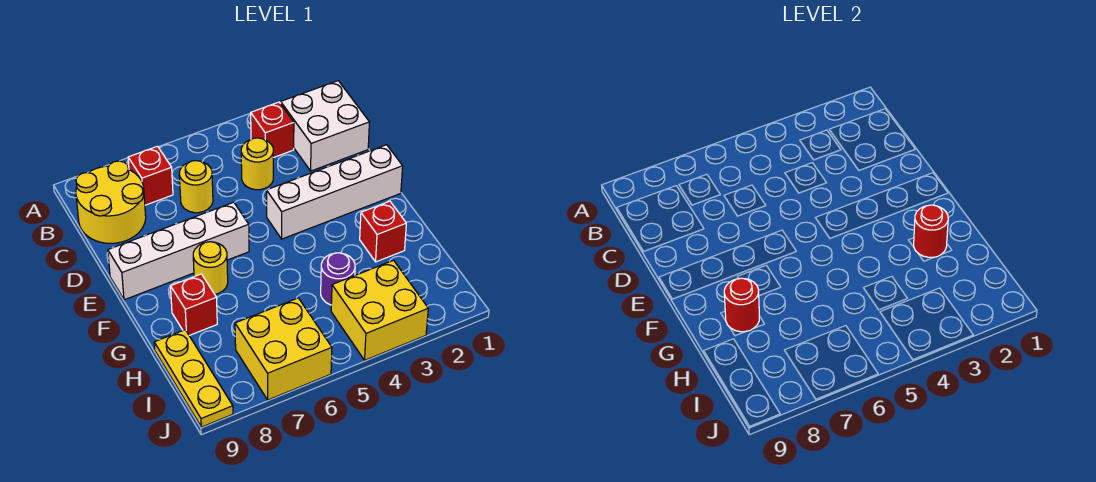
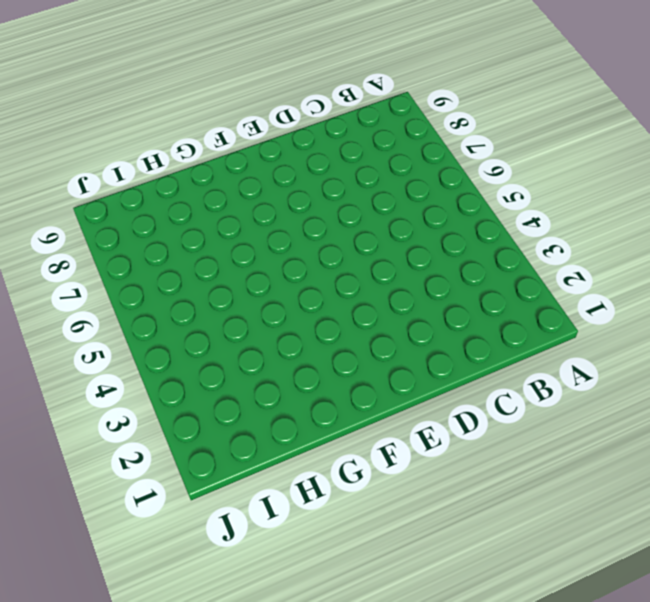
none -> white brick B1:C2 level 1
none -> red brick B3 level 1
none -> red brick B7 level 1

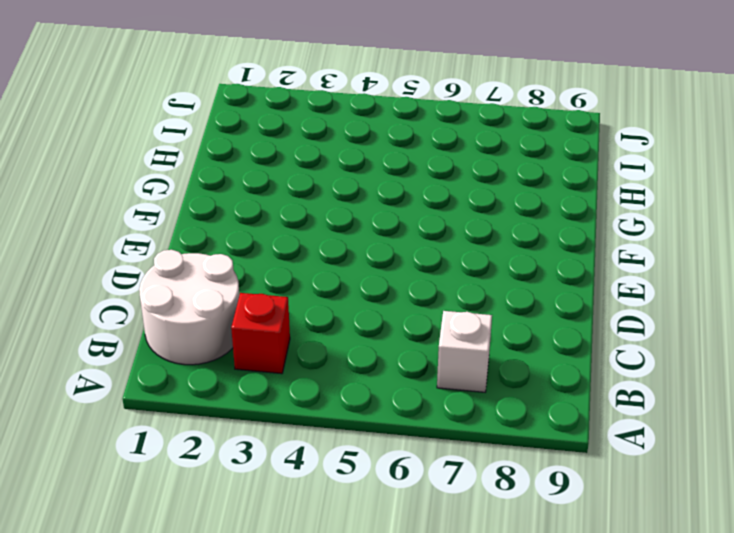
white round brick B1:C2 level 1 -> white brick B1:C2 level 1
white brick B7 level 1 -> red brick B7 level 1
none -> yellow round brick B8:C9 level 1
none -> yellow round brick C4 level 1
none -> yellow round brick C6 level 1

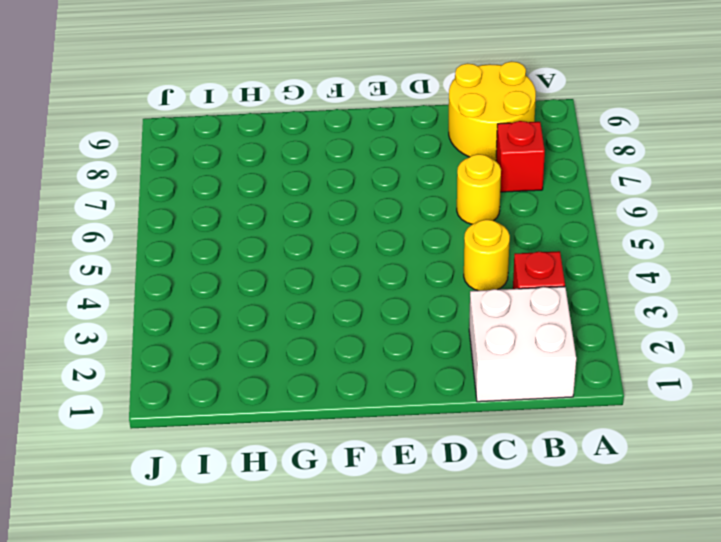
none -> white brick E1:E4 level 1
none -> white brick E6:E9 level 1
none -> yellow round brick F7 level 1

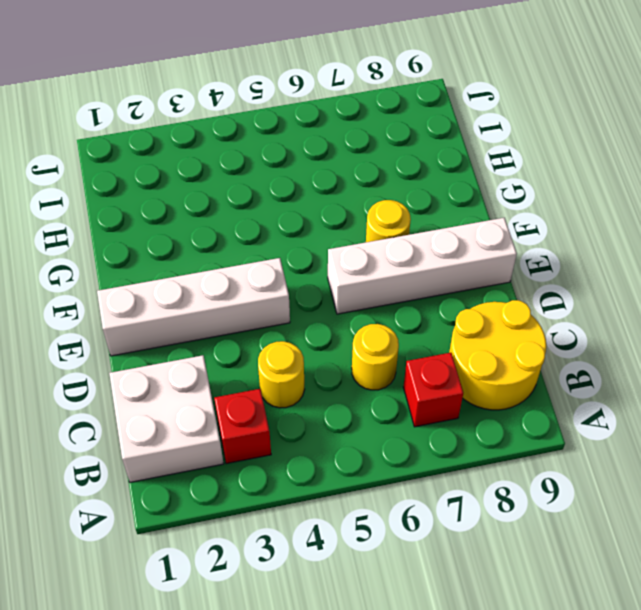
none -> red brick G2 level 1
none -> red brick G8 level 1
none -> purple round brick H4 level 1

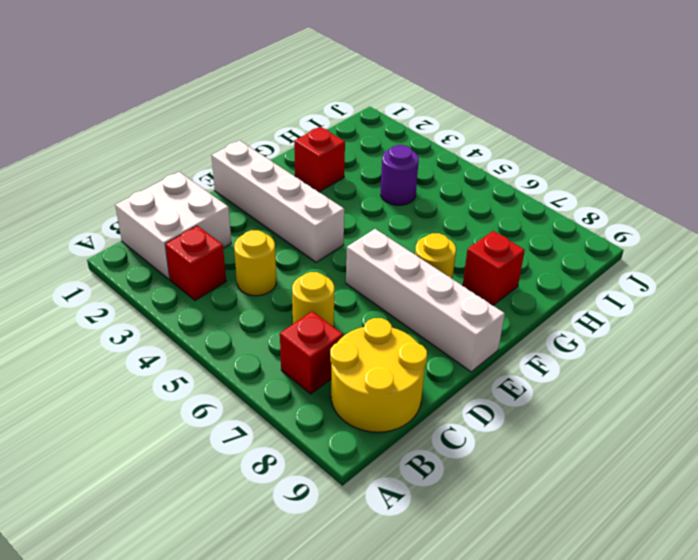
none -> yellow plate H9:J9 level 1
none -> yellow brick I3:J4 level 1
none -> yellow brick I6:J7 level 1

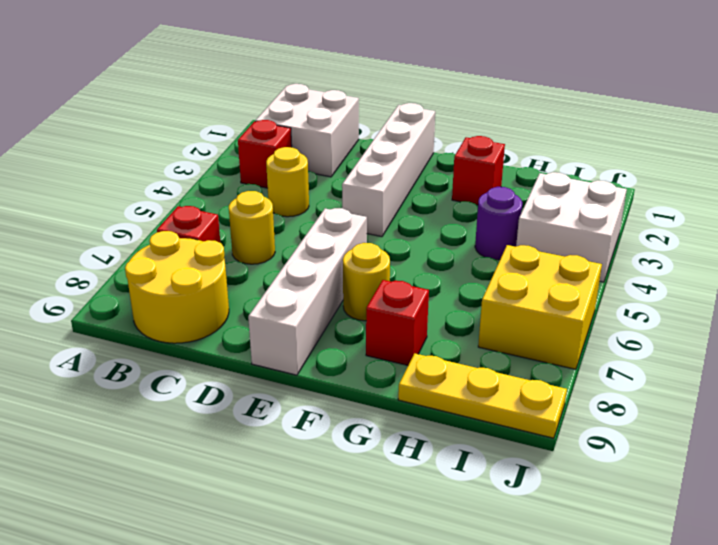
white brick I3:J4 level 1 -> yellow brick I3:J4 level 1
none -> red round brick G2 level 2
none -> red round brick G8 level 2

